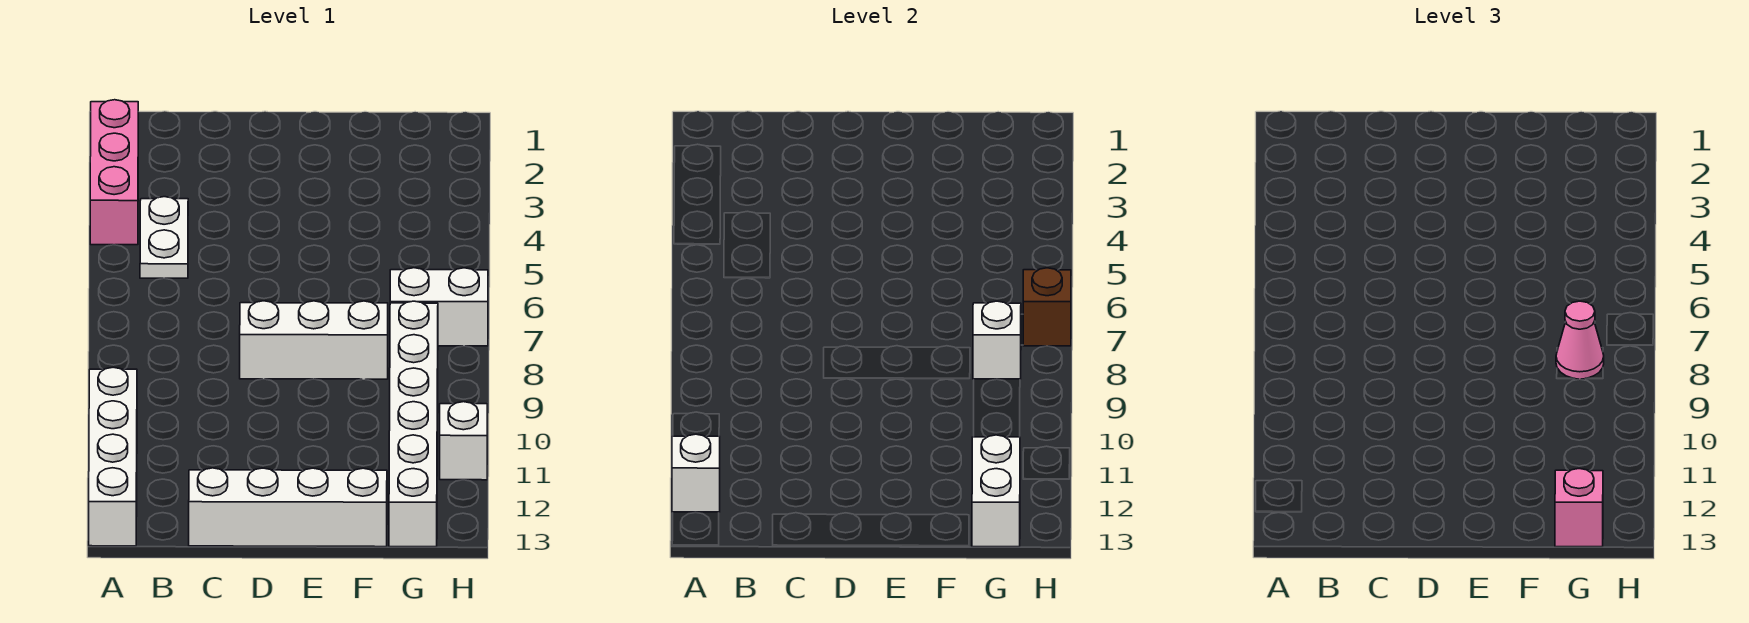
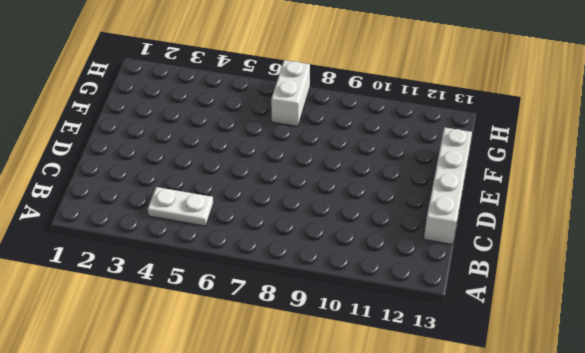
none -> pink brick A2:A4 level 1
none -> white brick A10:A13 level 1
none -> white brick D8:F8 level 1

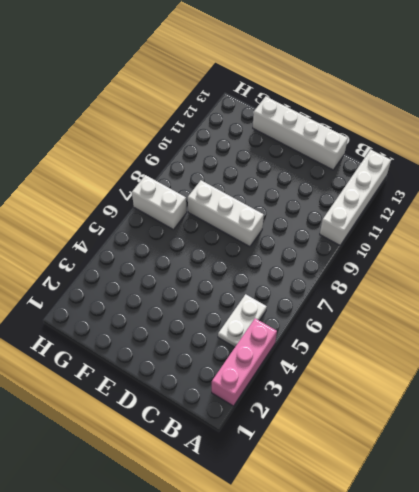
none -> white brick G8:G13 level 1
none -> white brick H11 level 1
none -> white brick A12 level 2

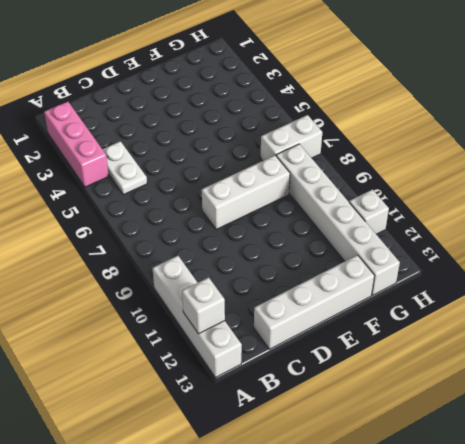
none -> white brick G8 level 2
none -> white brick G12:G13 level 2
none -> brown brick H7 level 2

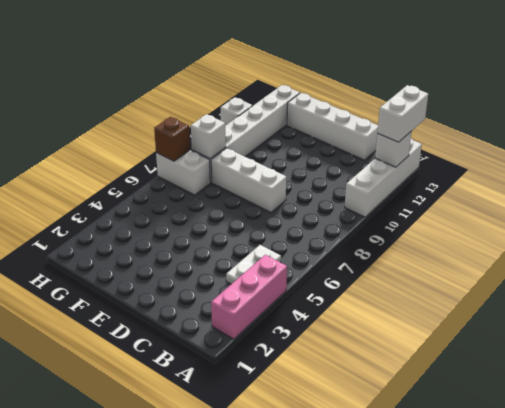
white brick A12:A13 level 3 -> white brick G12:G13 level 2
none -> pink cone G8 level 3
none -> pink brick G13 level 3

